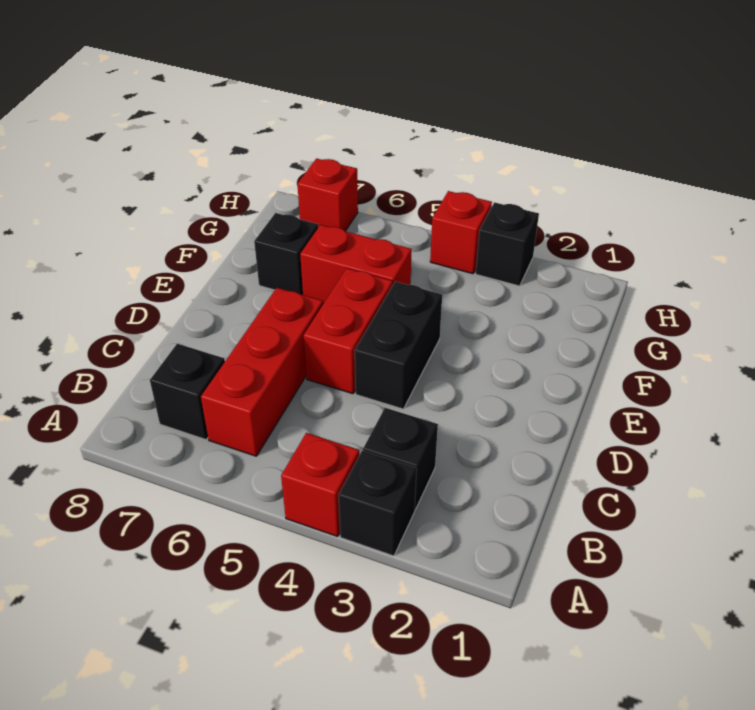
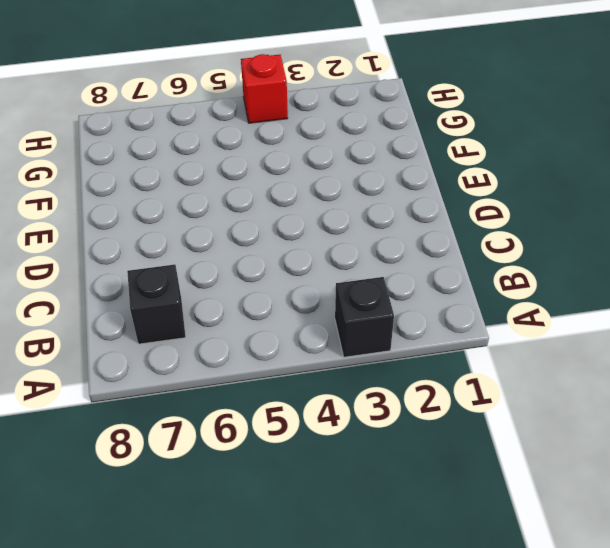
none -> red brick A4 level 1
none -> black brick B3 level 1
none -> red brick B6:D6 level 1

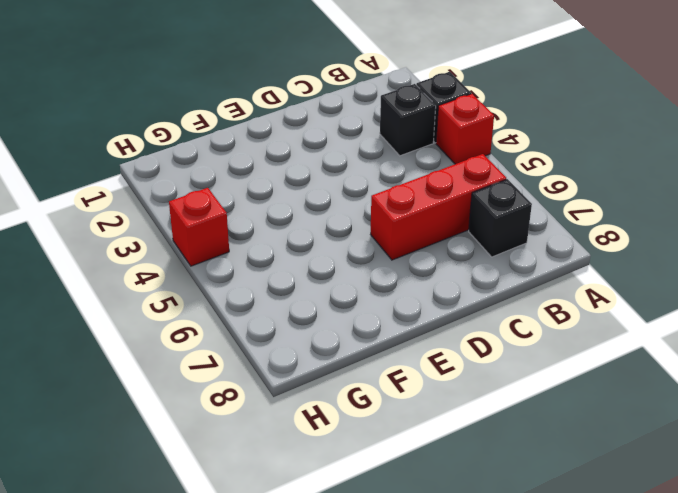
none -> black brick D4:E4 level 1
none -> red brick D5:E5 level 1
none -> red brick F5:F6 level 1

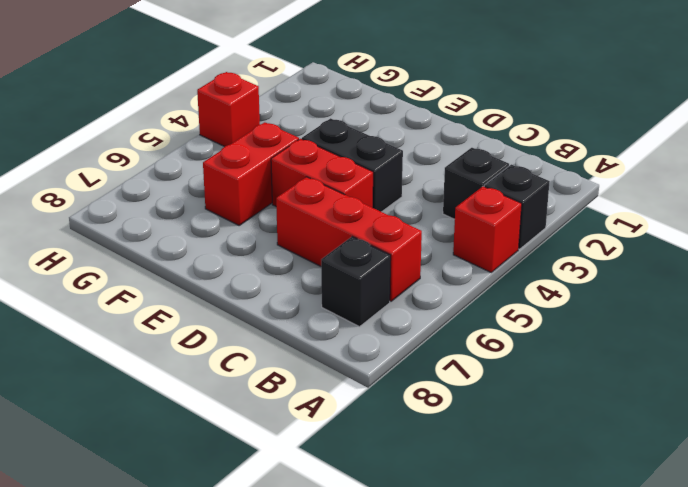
none -> black brick F7 level 1
none -> black brick H3 level 1
none -> red brick H7 level 1

